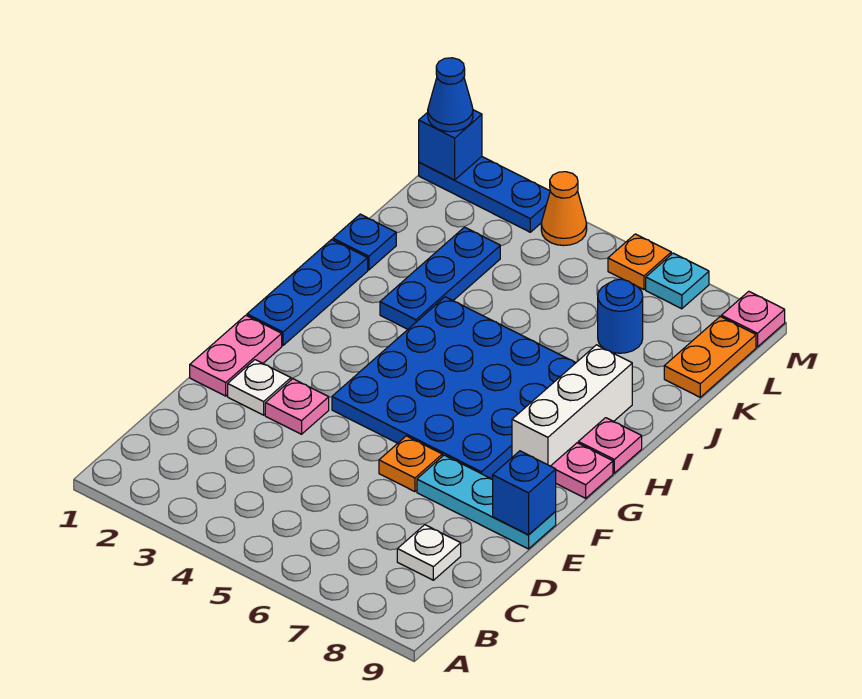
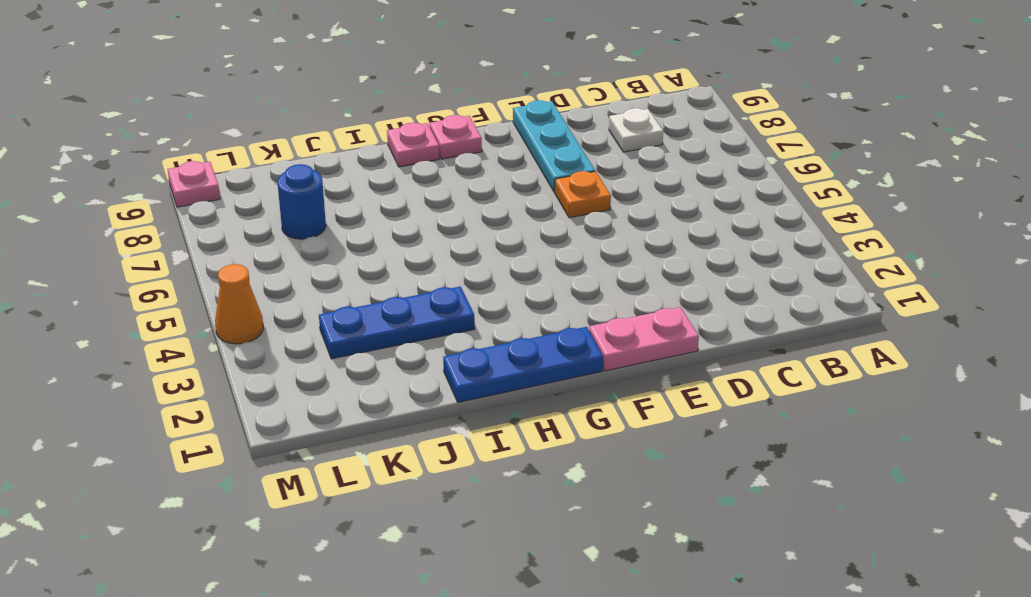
none -> white plate E2 level 1
none -> pink plate E3 level 1
none -> blue plate F4:I7 level 1

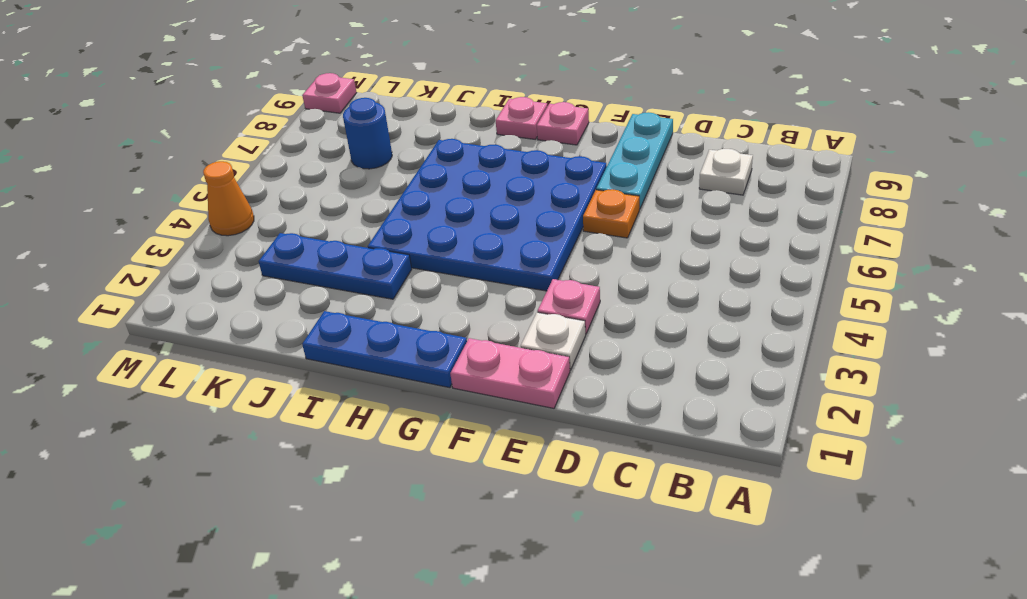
none -> white brick G8:I8 level 1
none -> blue plate J1 level 1
none -> orange plate K9:L9 level 1

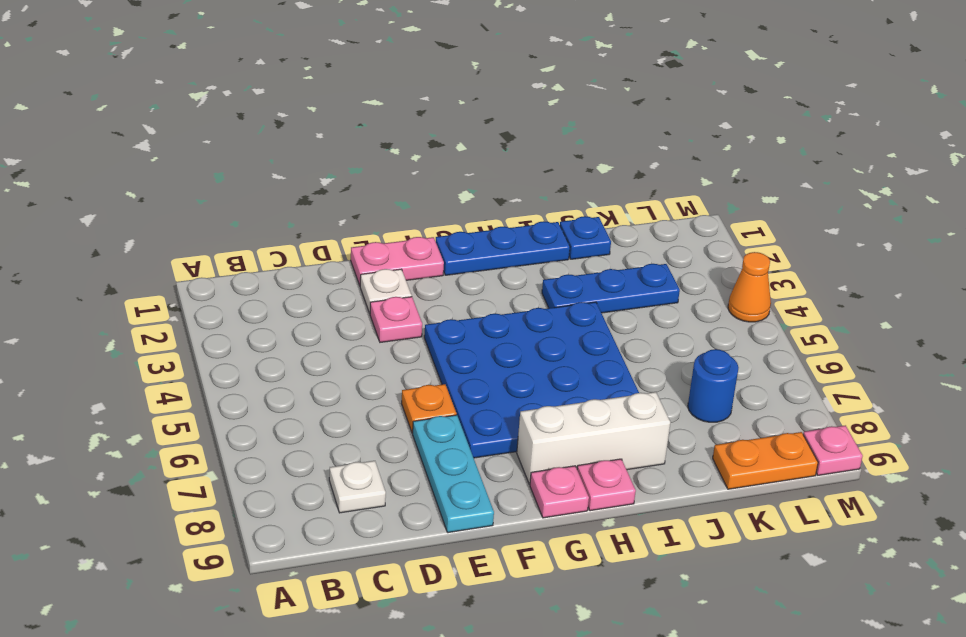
none -> blue plate M1:M3 level 1
none -> orange plate M6 level 1
none -> cyan plate M7 level 1

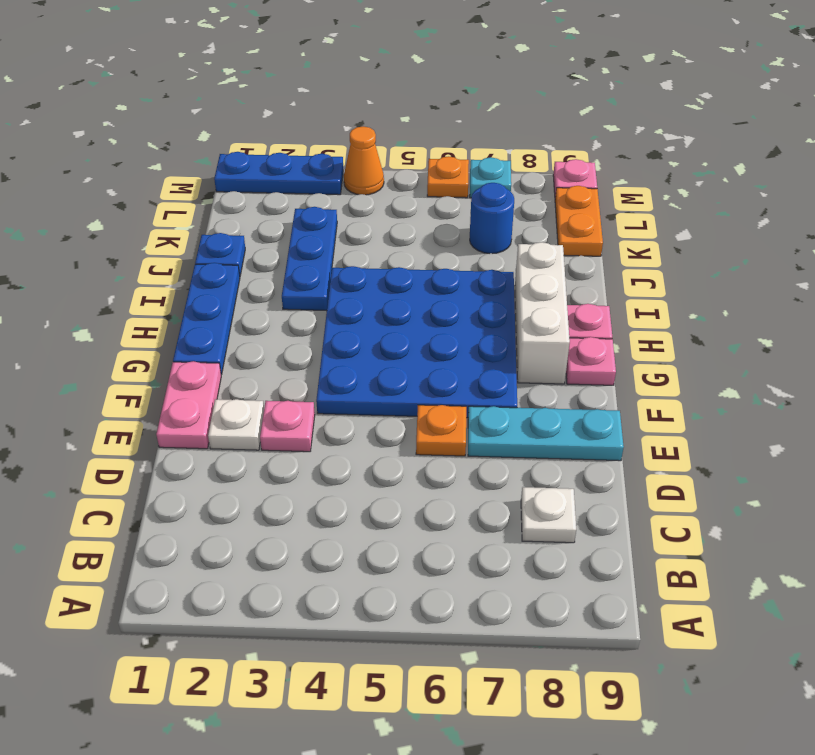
none -> blue brick E9 level 2
none -> blue brick M1 level 2
none -> blue cone M1 level 3

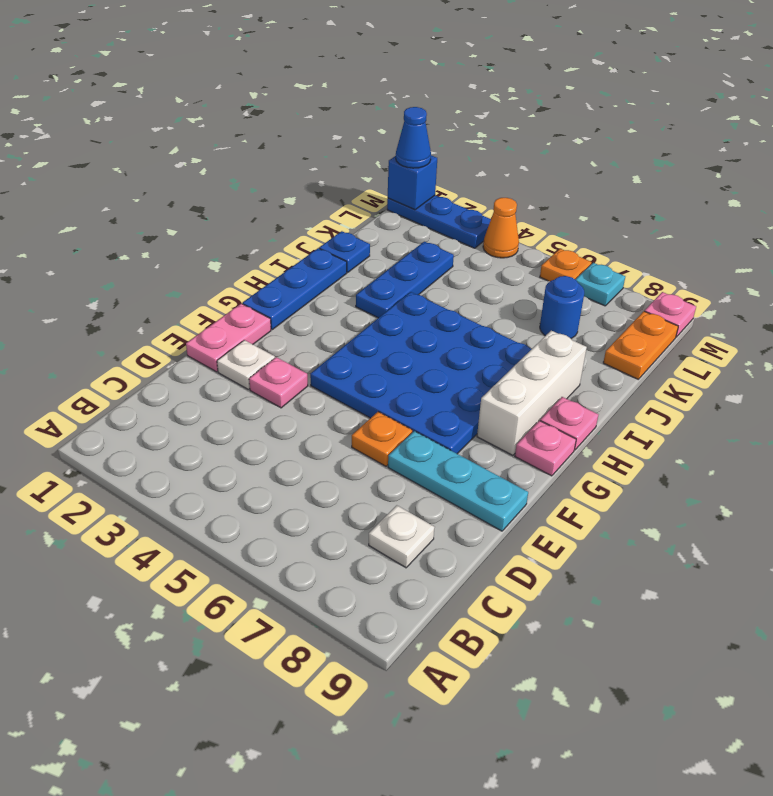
none -> blue brick E9 level 2

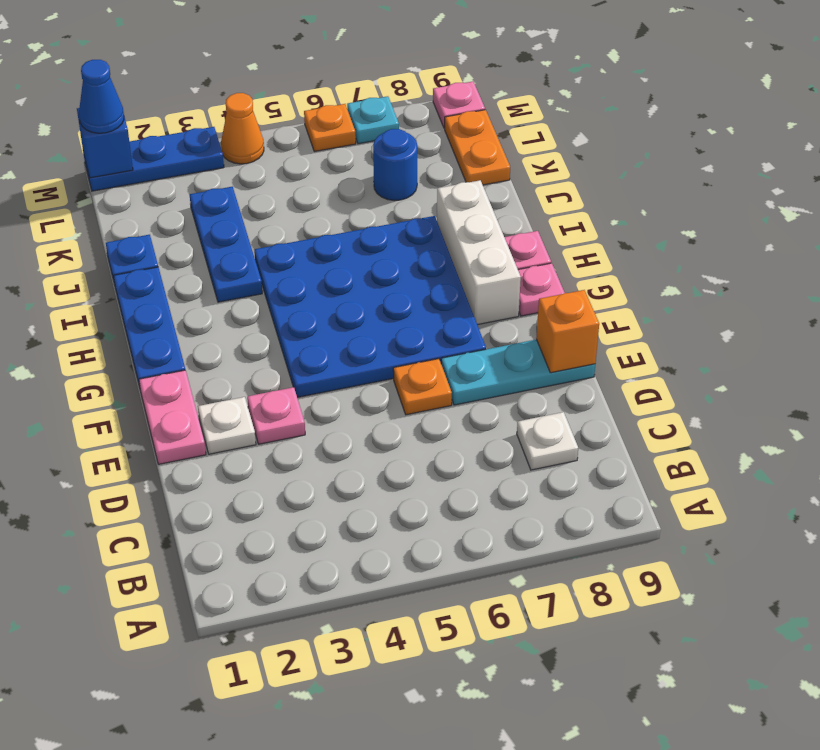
orange brick E9 level 2 -> blue brick E9 level 2

